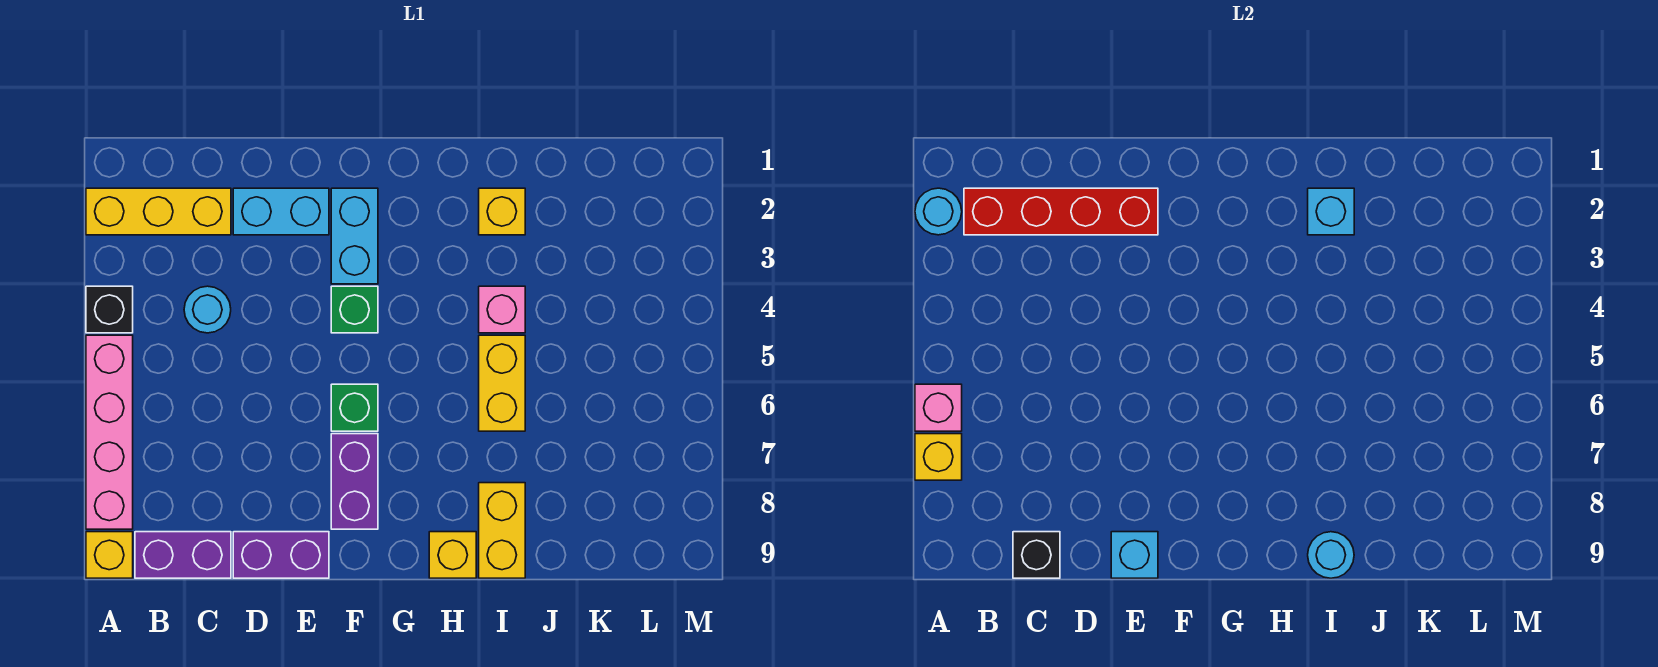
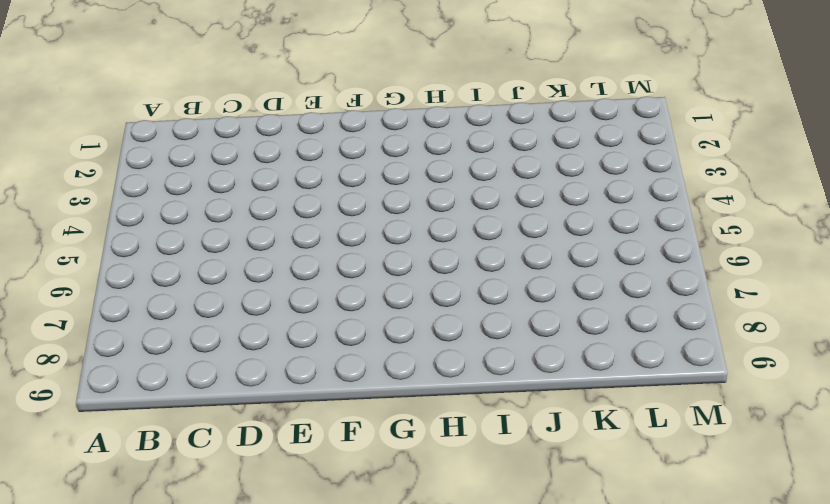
none -> yellow brick A2:C2 level 1
none -> black brick A4 level 1
none -> pink brick A5:A8 level 1

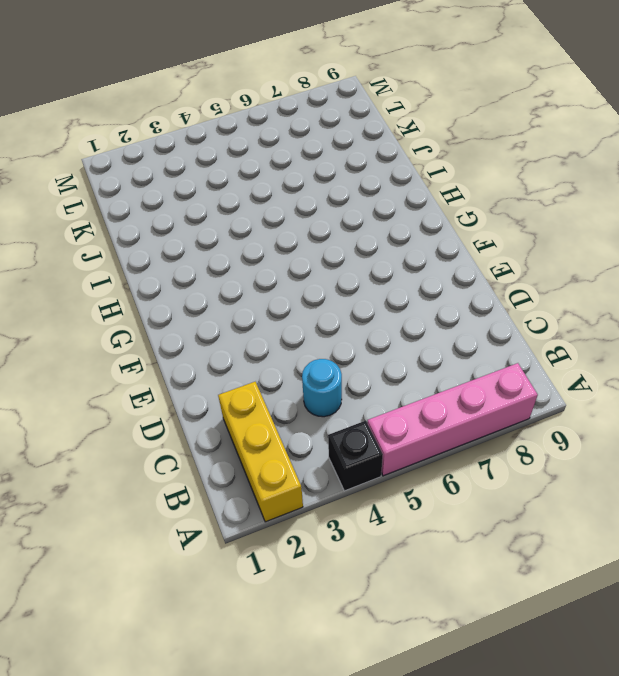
none -> yellow brick A9 level 1
none -> purple brick B9:C9 level 1
none -> cyan brick D2:E2 level 1

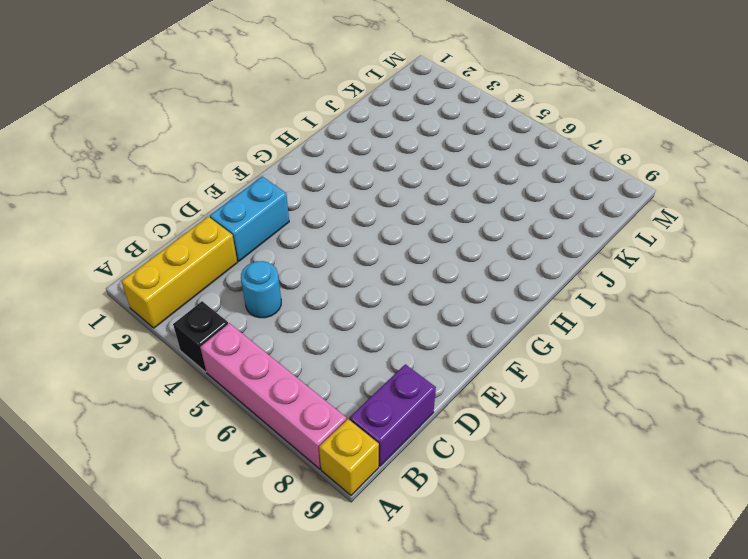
none -> purple brick D9:E9 level 1
none -> cyan brick F2:F3 level 1
none -> green brick F4 level 1

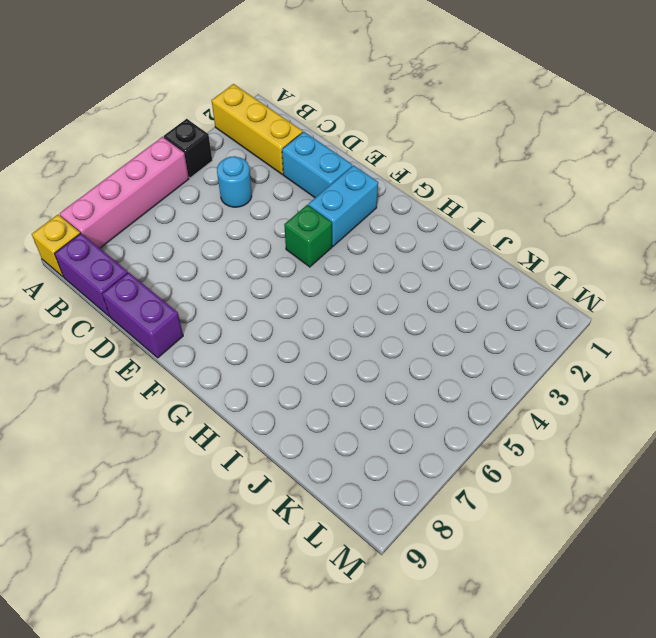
none -> green brick F6 level 1
none -> purple brick F7:F8 level 1
none -> yellow brick H9 level 1

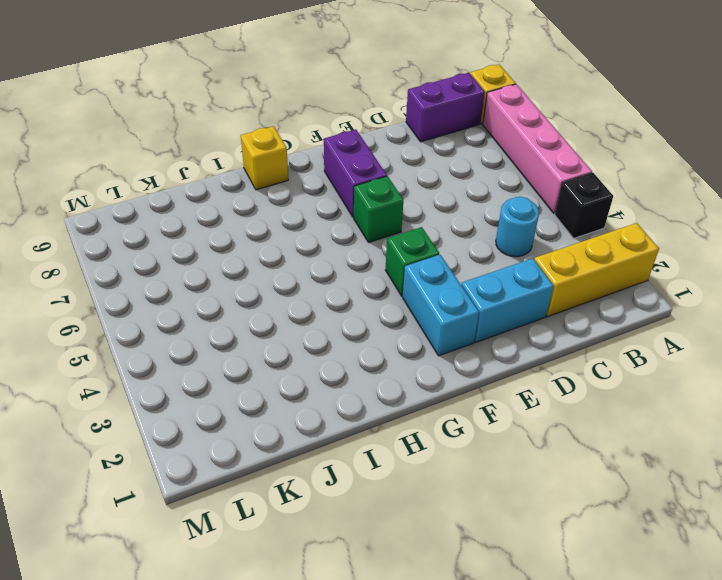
none -> purple brick D9:E9 level 1
none -> yellow brick I2 level 1
none -> pink brick I4 level 1

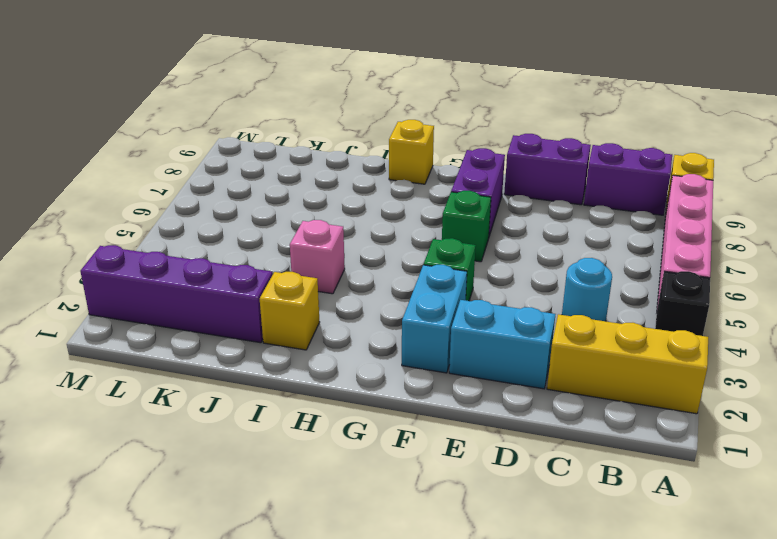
purple brick J2:M2 level 1 -> none
none -> yellow brick I5:I6 level 1
none -> yellow brick I8:I9 level 1
none -> cyan round brick A2 level 2

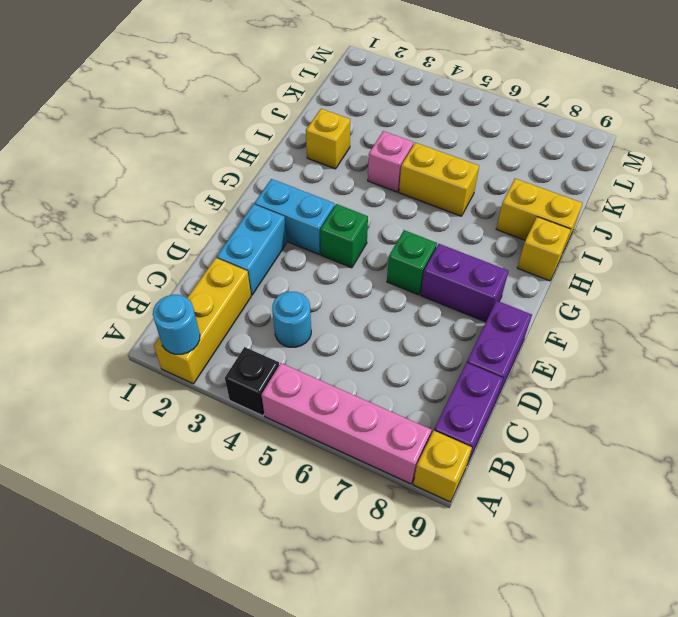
none -> pink brick A6 level 2
none -> yellow brick A7 level 2
none -> red brick B2:E2 level 2

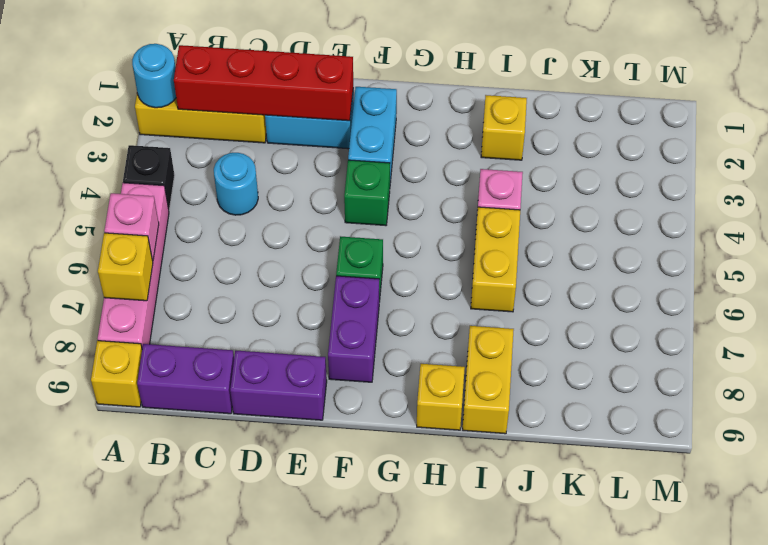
none -> black brick C9 level 2
none -> cyan brick E9 level 2
none -> cyan brick I2 level 2

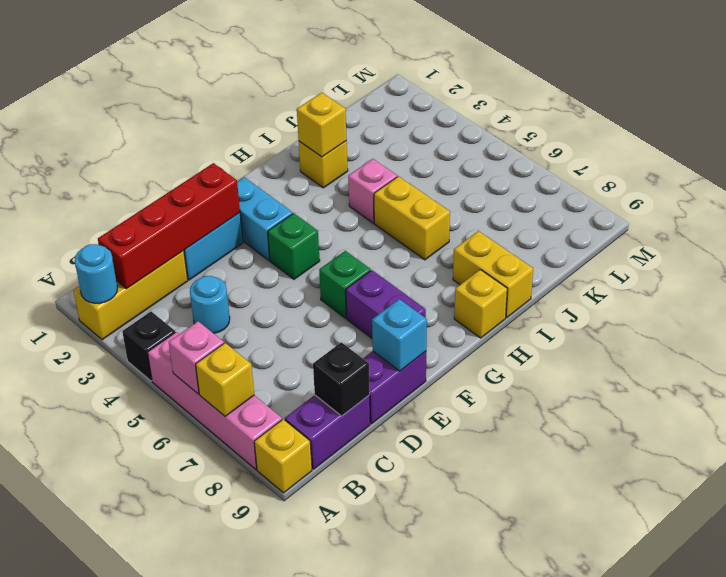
yellow brick I2 level 2 -> cyan brick I2 level 2
none -> cyan round brick I9 level 2

